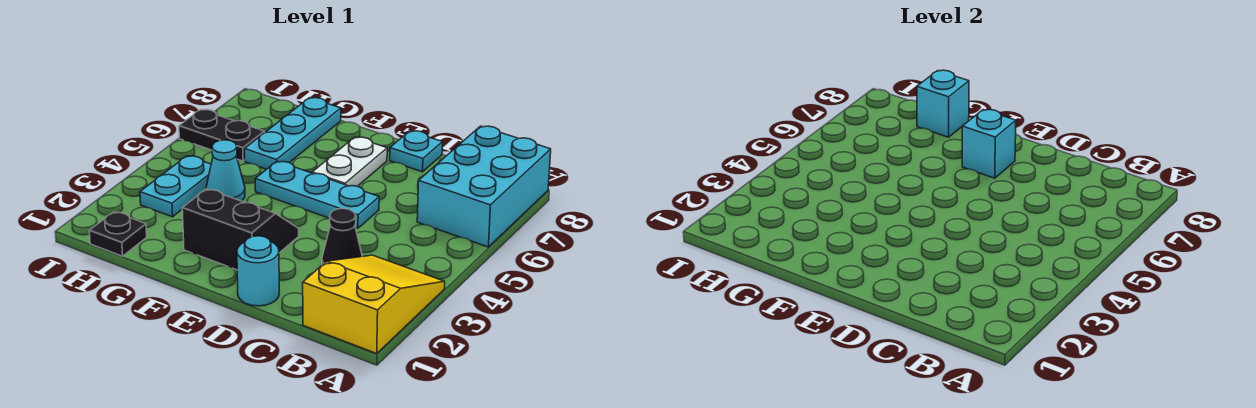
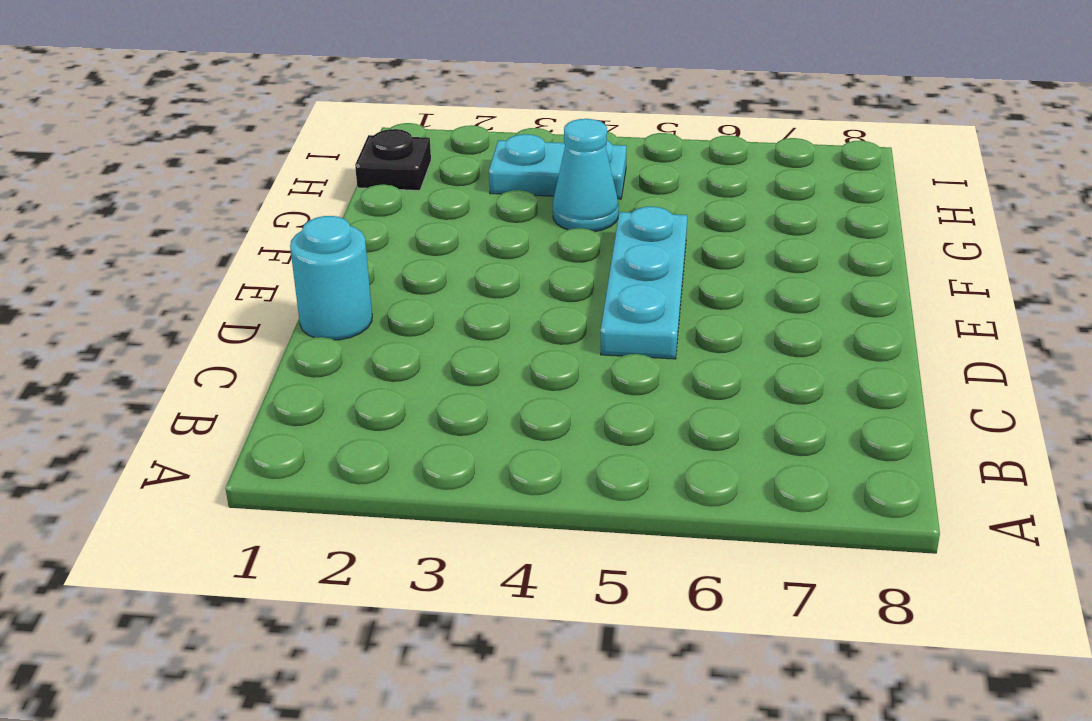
none -> yellow slope A1:B3 level 1 top 1
none -> cyan brick A6:B8 level 1
none -> black cone C3 level 1

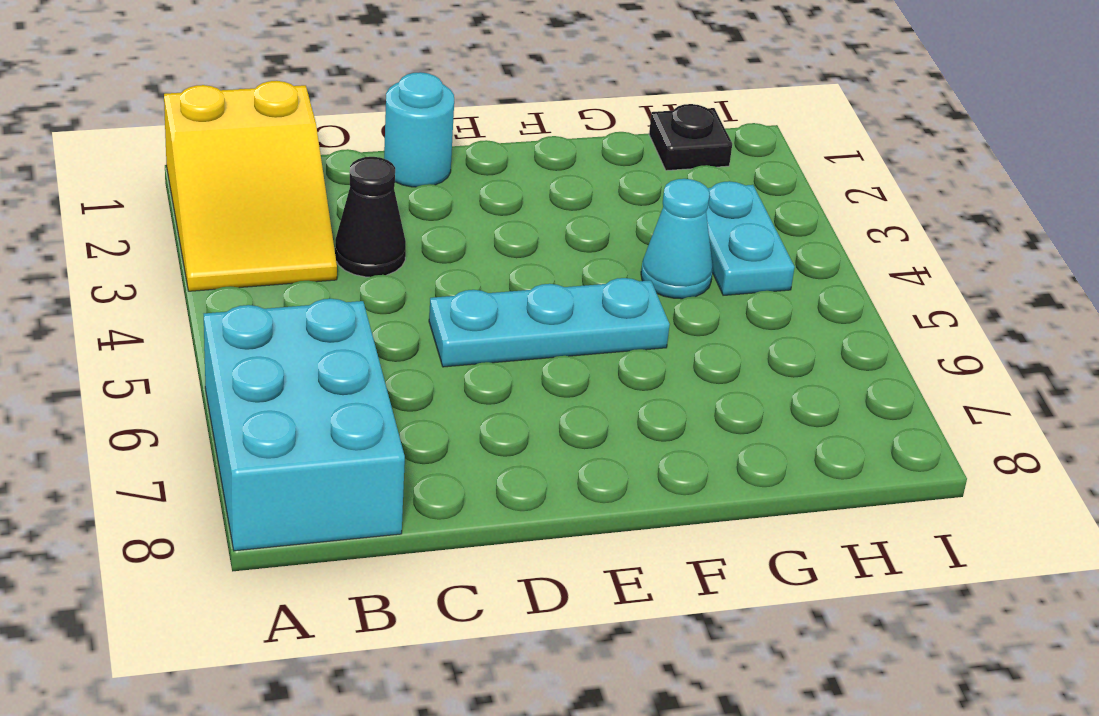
none -> cyan plate D8 level 1
none -> black slope E2:F3 level 1 top 2
none -> white plate E6:E7 level 1

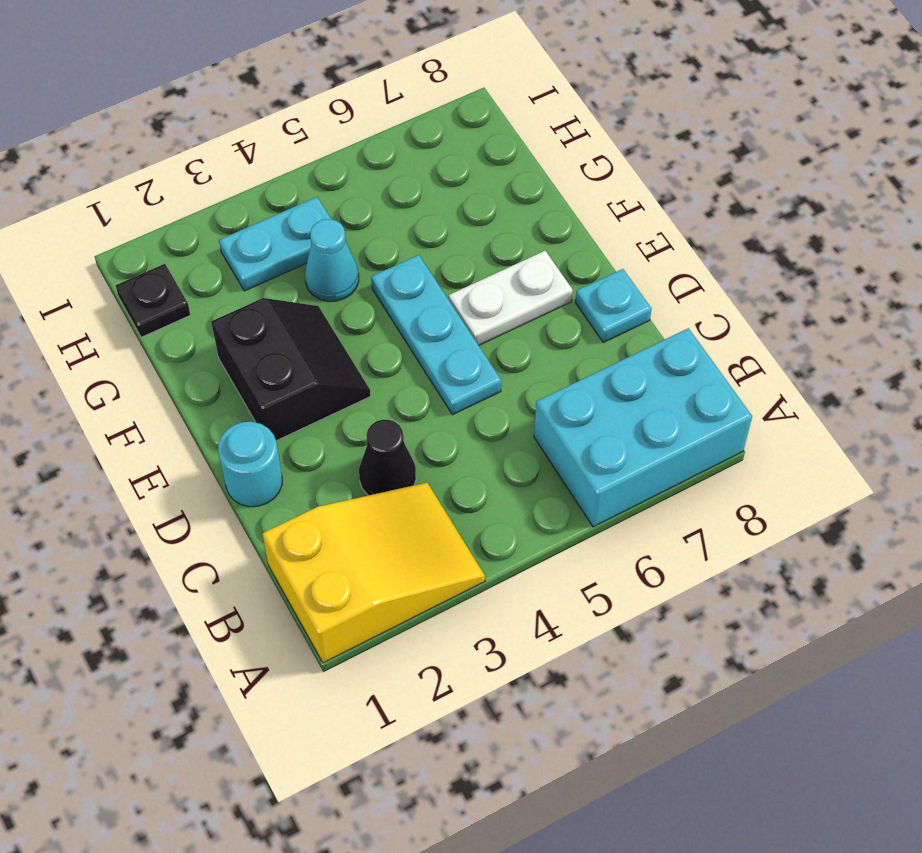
none -> cyan plate G6:G8 level 1
none -> black plate H6:I6 level 1
none -> cyan brick E7 level 2

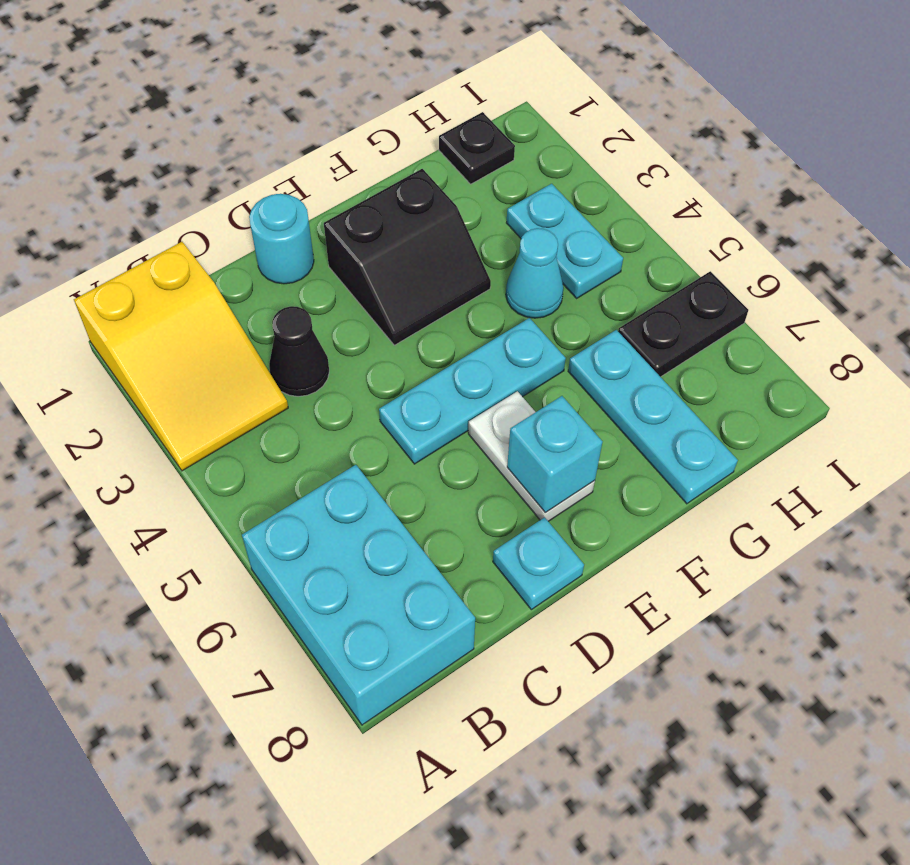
none -> cyan brick G8 level 2

